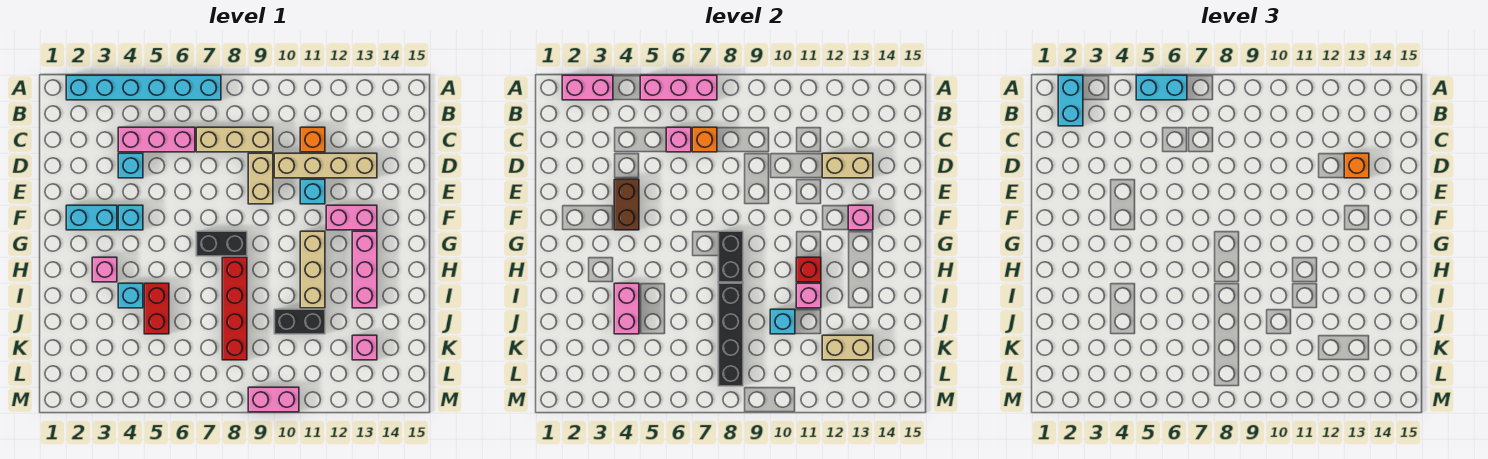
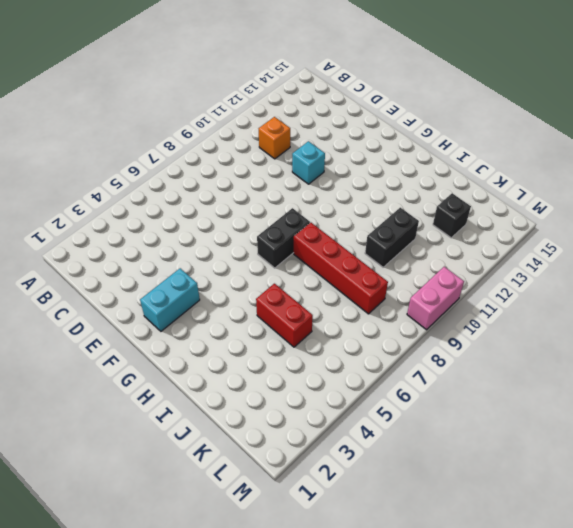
black brick K13 level 1 -> pink brick K13 level 1
none -> cyan brick A2:A7 level 1
none -> pink brick C4:C6 level 1
none -> tan brick C7:C9 level 1
none -> cyan brick D4 level 1

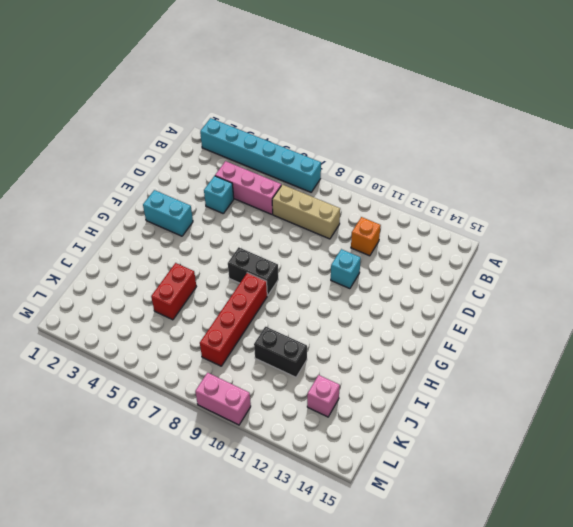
none -> tan brick D9:E9 level 1
none -> tan brick D10:D13 level 1
none -> cyan brick F4 level 1
none -> pink brick F12:F13 level 1

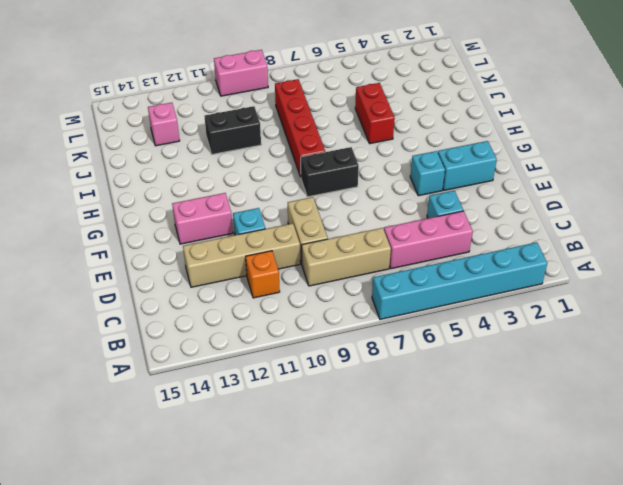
none -> tan brick G11:I11 level 1
none -> pink brick G13:I13 level 1
none -> pink brick H3 level 1
none -> cyan brick I4 level 1

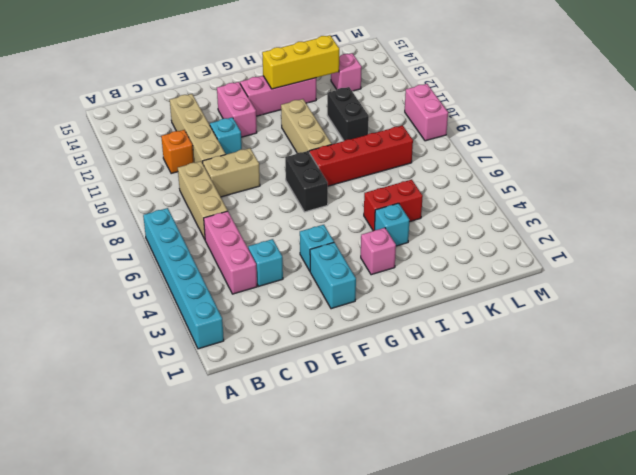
tan brick H9:H11 level 1 -> tan brick G11:I11 level 1
yellow brick H13:J13 level 2 -> none
none -> pink brick A2:A3 level 2
none -> pink brick A5:A7 level 2
none -> pink brick C6 level 2
none -> orange brick C7 level 2

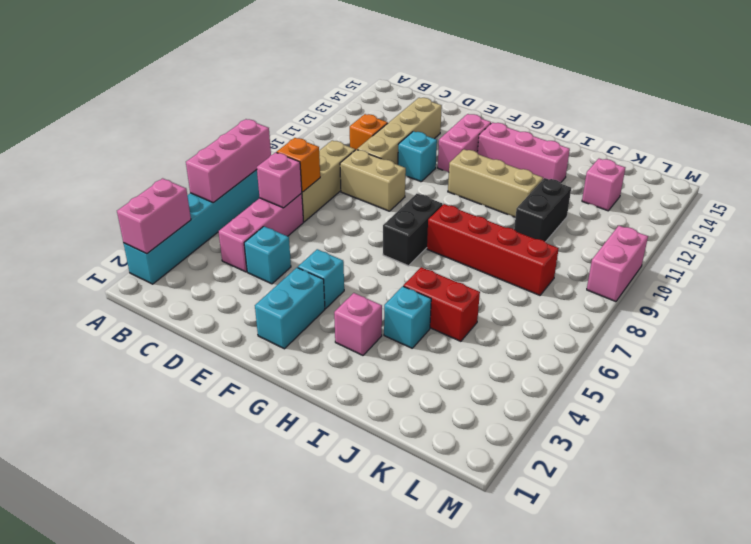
none -> tan brick D12:D13 level 2
none -> brown brick E4:F4 level 2
none -> pink brick F13 level 2
none -> black brick G8:H8 level 2

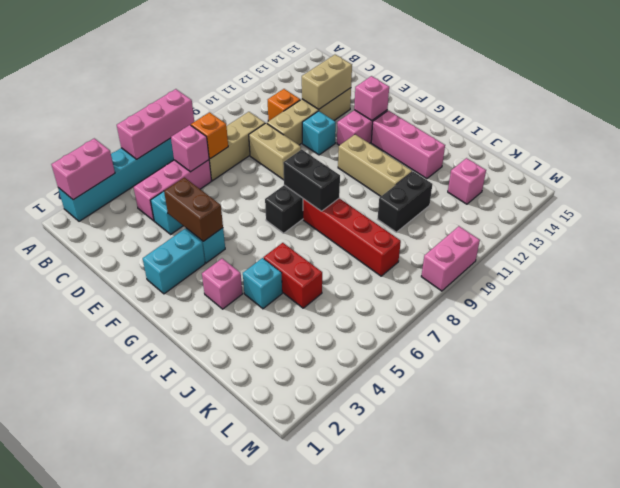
none -> red brick H11 level 2
none -> pink brick I4:J4 level 2
none -> black brick I8:L8 level 2
none -> pink brick I11 level 2

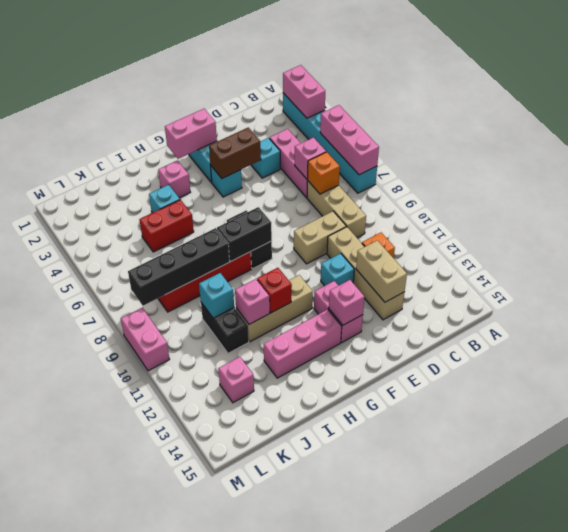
pink brick F2:G2 level 2 -> pink brick I4:J4 level 2
none -> tan brick K12:K13 level 2
none -> cyan brick A2:B2 level 3
none -> cyan brick A5:A6 level 3
none -> orange brick D13 level 3

